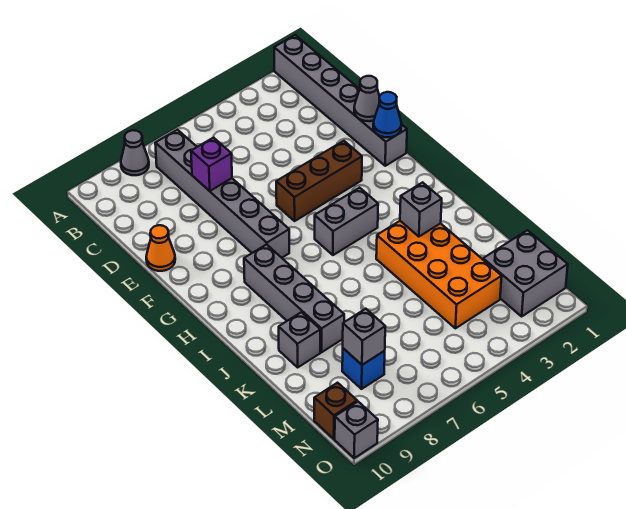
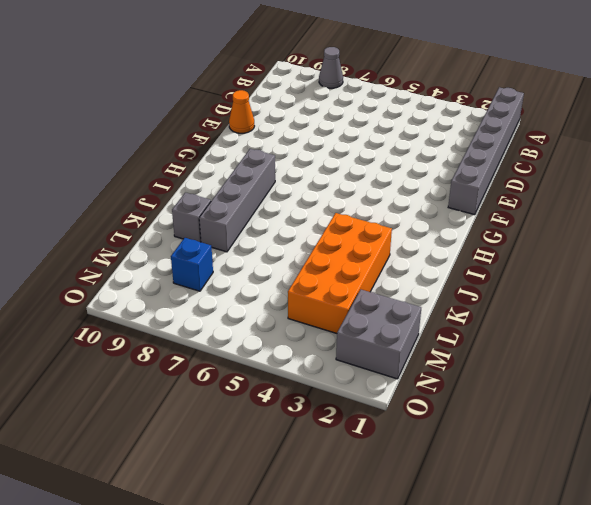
none -> grey brick B7:G7 level 1
none -> brown brick F3:F5 level 1
none -> grey brick H4:H5 level 1

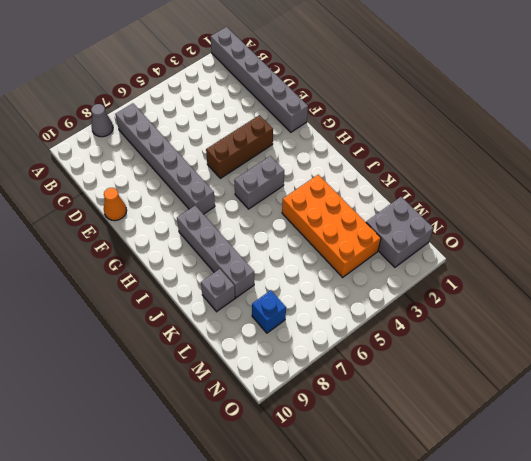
none -> brown brick N10 level 1
none -> grey brick O10 level 1
none -> purple brick D7 level 2

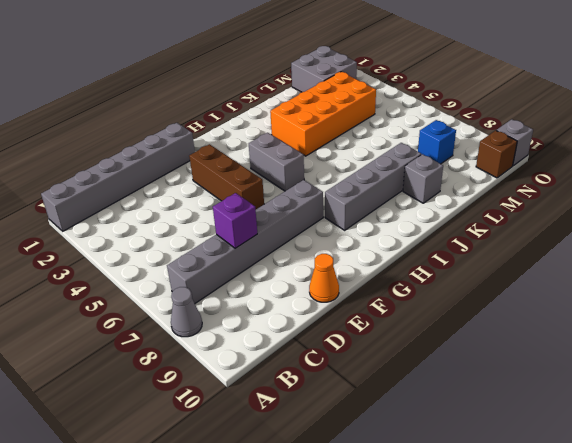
none -> grey cone E1 level 2
none -> blue cone F1 level 2
none -> grey brick J3 level 2

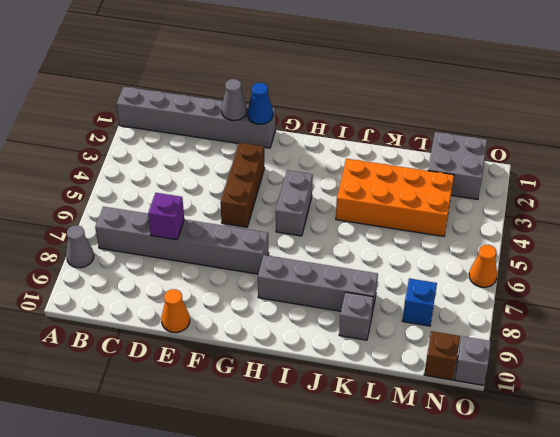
orange cone O6 level 1 -> none
none -> grey brick J3 level 2
none -> grey brick M8 level 2

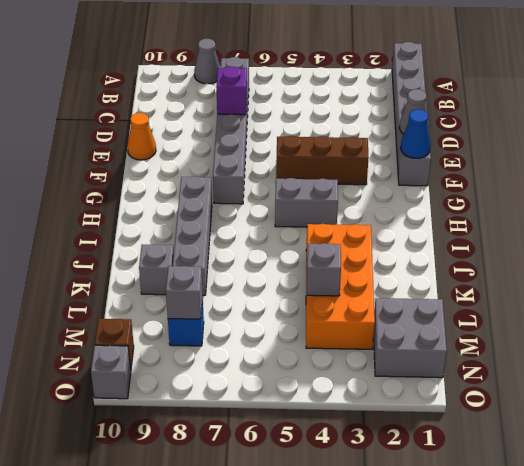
grey brick L4 level 2 -> grey brick J3 level 2

